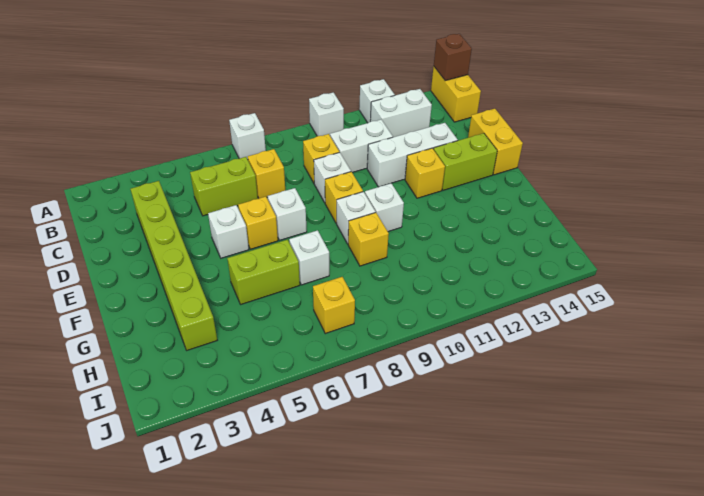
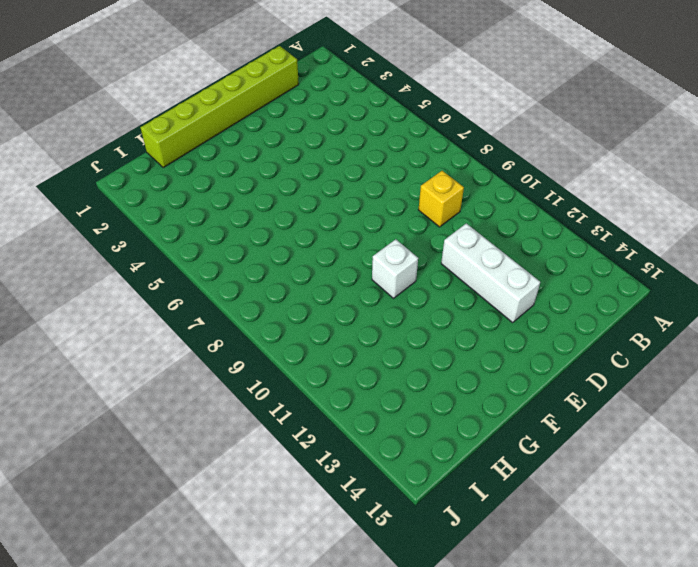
lime brick C1:H1 level 1 -> lime brick C3:H3 level 1
none -> white brick A7 level 1
none -> white brick A10 level 1
none -> white brick A12 level 1

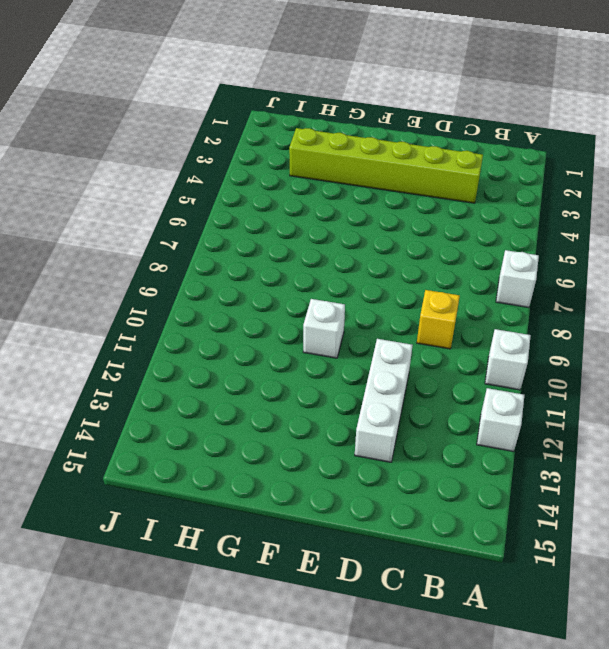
none -> yellow brick A15:B15 level 1
none -> white brick B12:B13 level 1
none -> lime brick C5:C6 level 1

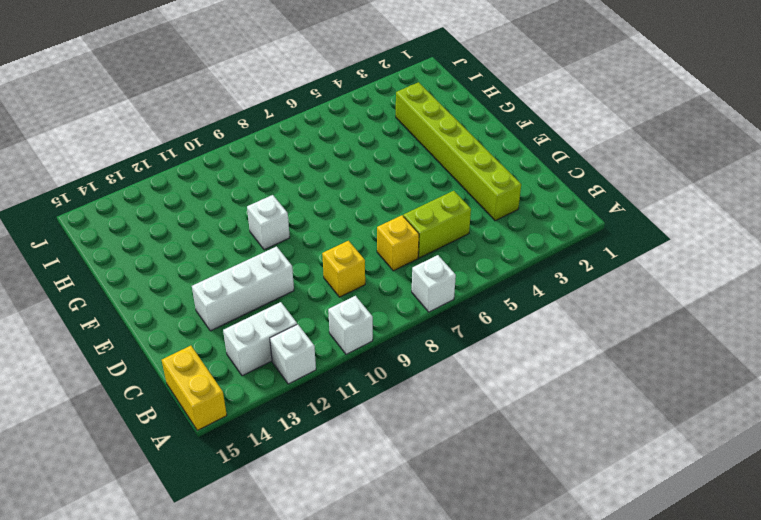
none -> white brick C10:C11 level 1
none -> white brick D9 level 1
none -> yellow brick D15:E15 level 1

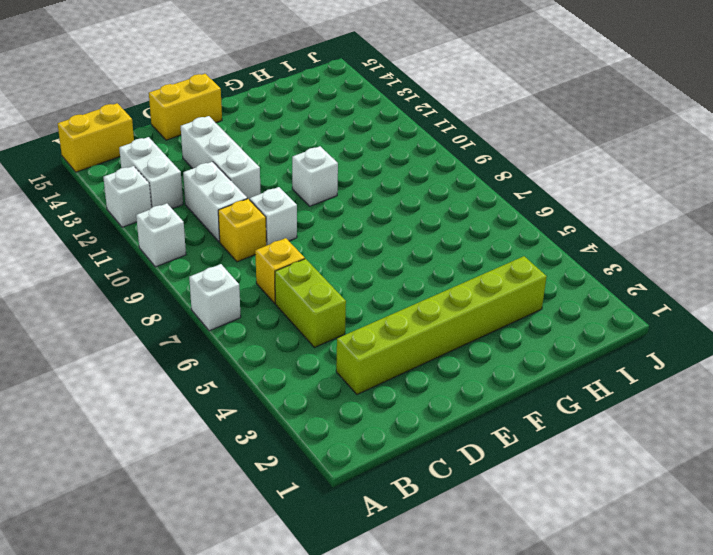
none -> white brick E5 level 1
none -> yellow brick E6 level 1
none -> white brick E7 level 1

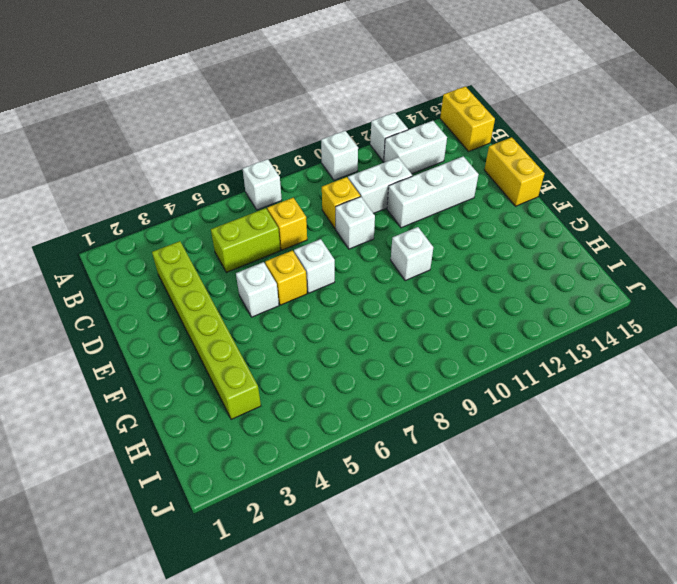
none -> yellow brick E9 level 1
none -> yellow brick E12 level 1
none -> lime brick E13:E14 level 1

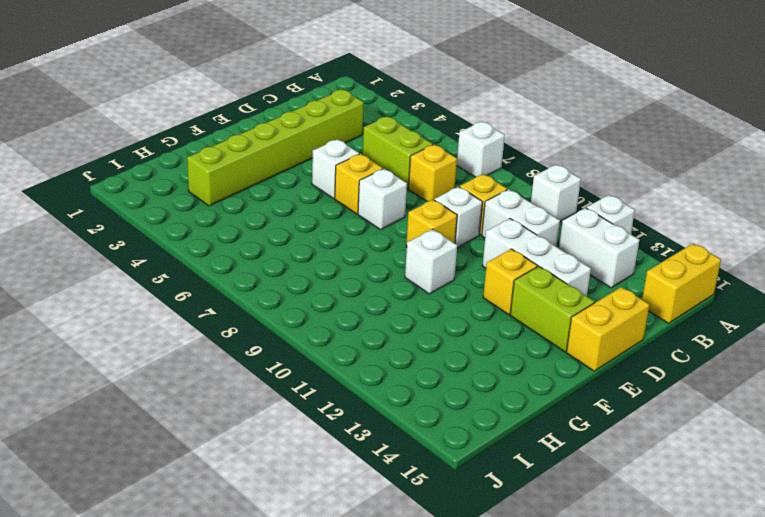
none -> white brick F9 level 1
none -> lime brick G5:G6 level 1
none -> white brick G7 level 1

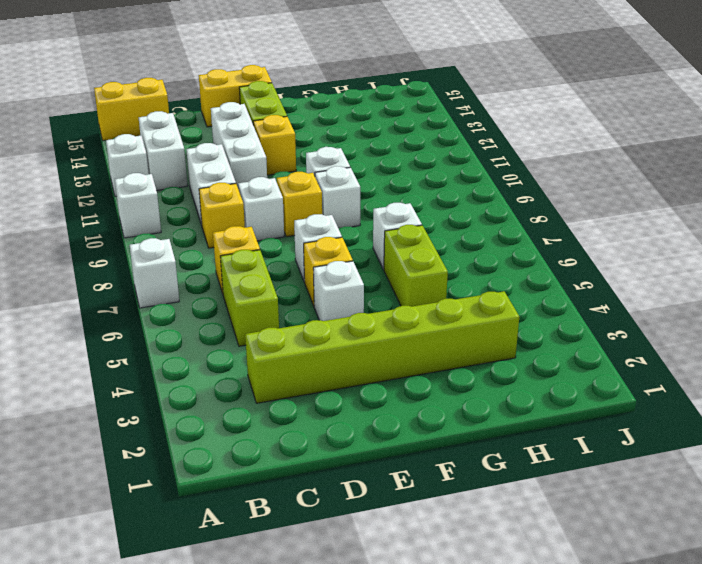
none -> yellow brick G9 level 1
none -> yellow brick I7 level 1
none -> brown brick A15 level 2

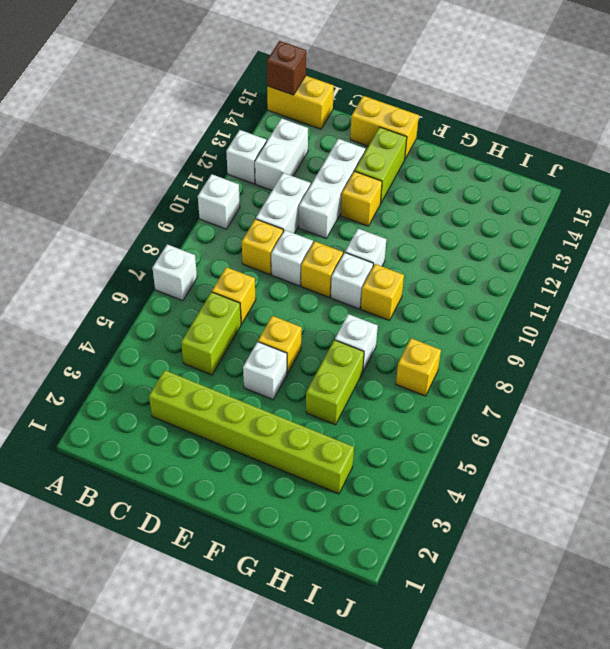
none -> white brick E7 level 1

